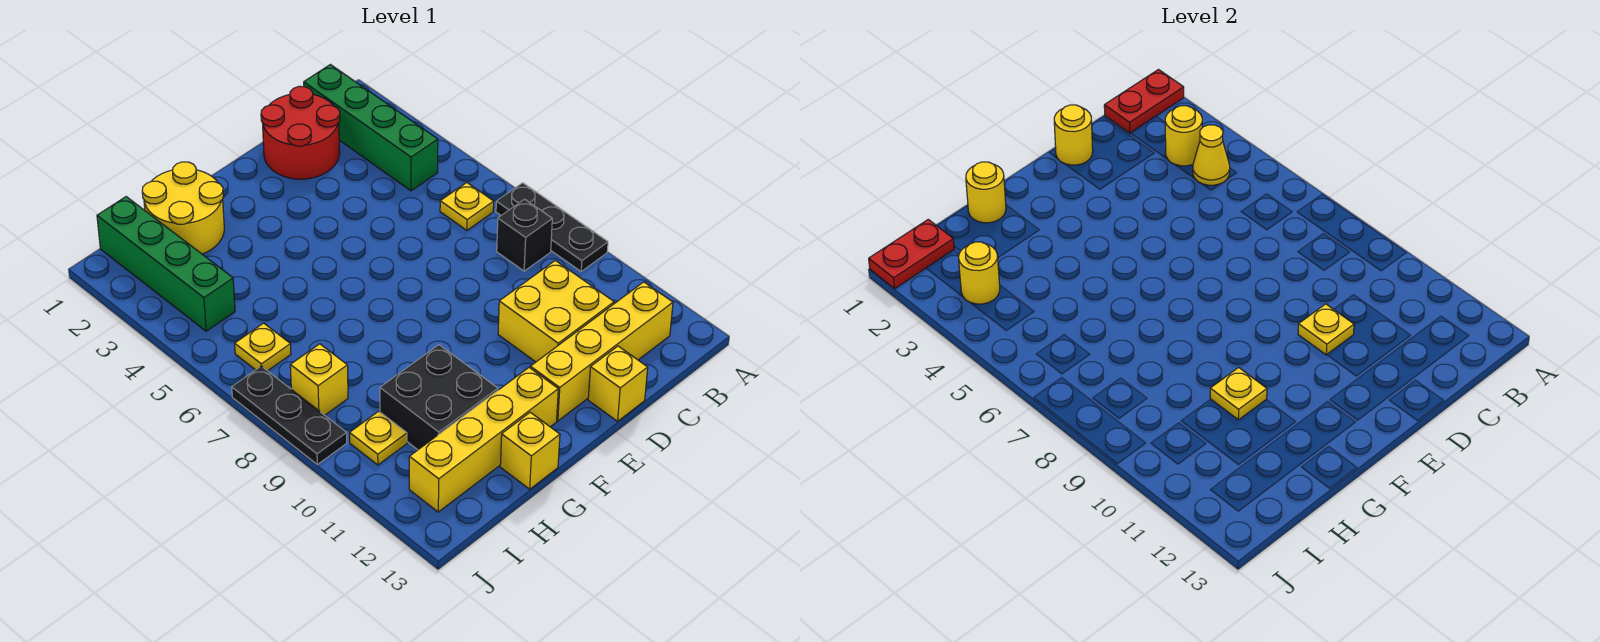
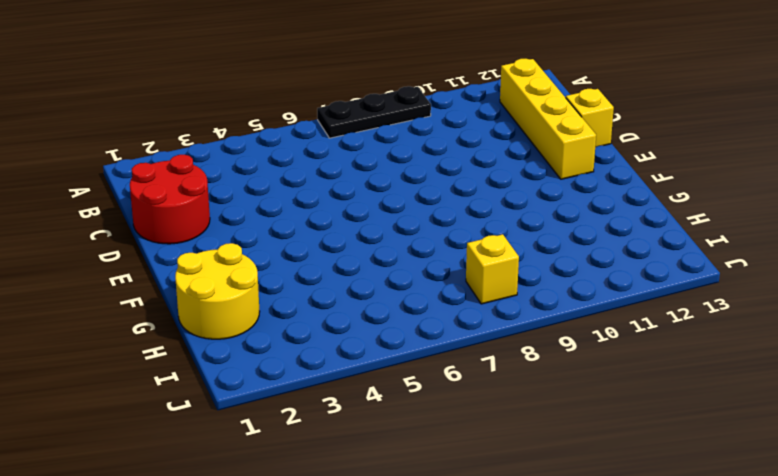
none -> green brick B1:B4 level 1
none -> yellow plate B6 level 1
none -> black brick B8 level 1

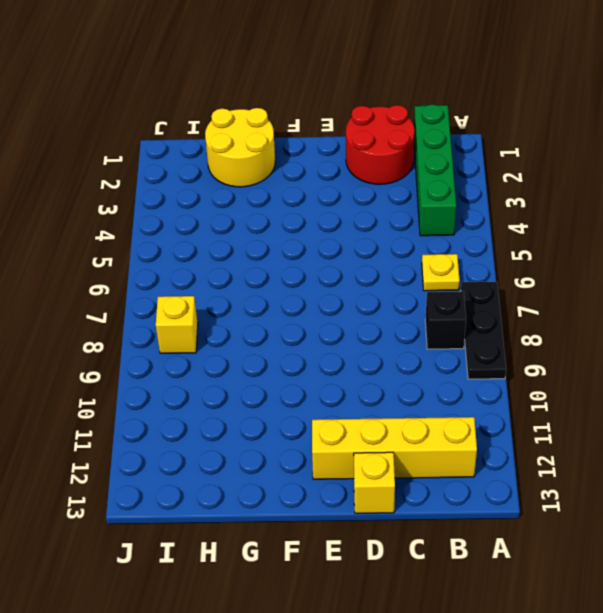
none -> yellow brick C10:D11 level 1
none -> yellow brick F12:I12 level 1
none -> black brick G10:H11 level 1

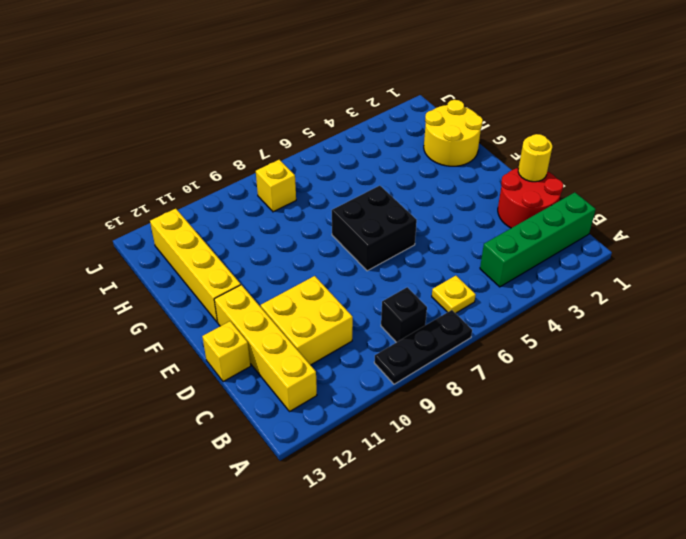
black brick E6:F7 level 1 -> black brick G10:H11 level 1
none -> yellow brick G13 level 1
none -> green brick I1:I4 level 1
none -> yellow plate I6 level 1

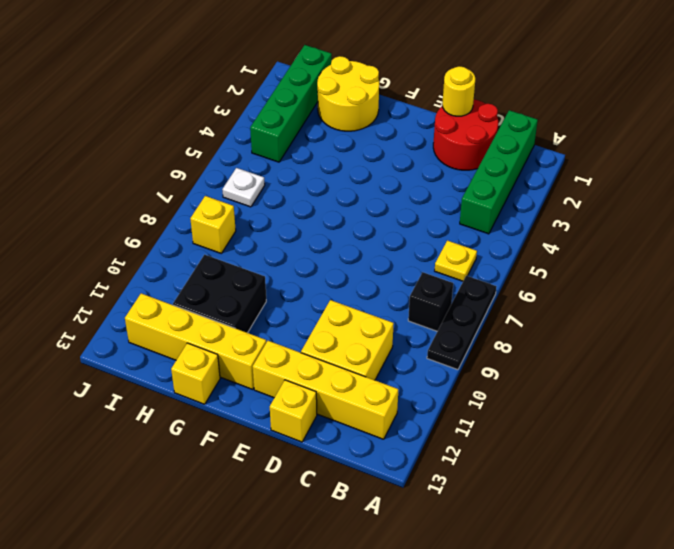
white plate I6 level 1 -> yellow plate I6 level 1
none -> yellow plate I10 level 1
none -> black plate J7:J9 level 1
none -> red plate A1:B1 level 2

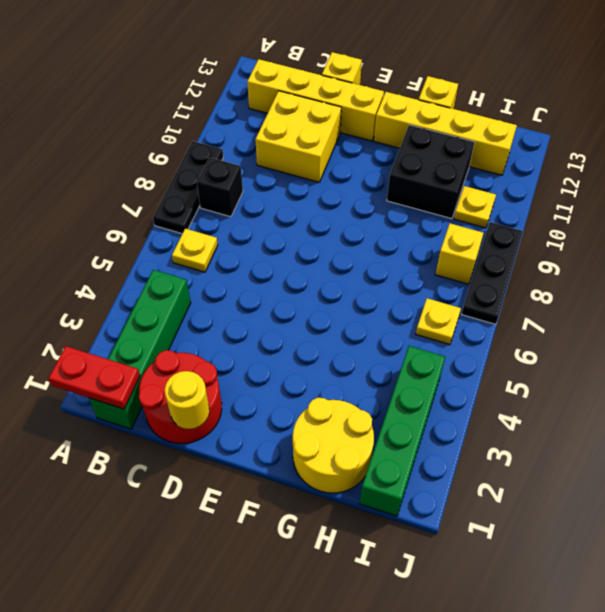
none -> yellow round brick B3 level 2
none -> yellow cone B4 level 2
none -> yellow plate D10 level 2

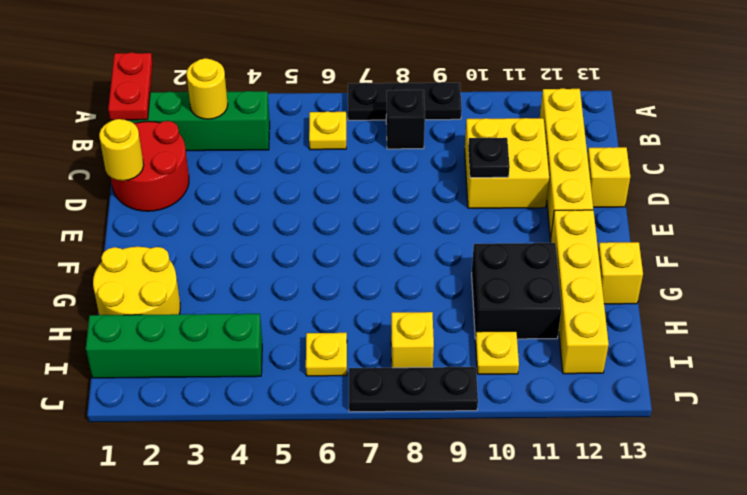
black plate D10 level 2 -> yellow plate D10 level 2
none -> yellow cone B4 level 2
none -> yellow round brick G1 level 2
none -> yellow plate G10 level 2

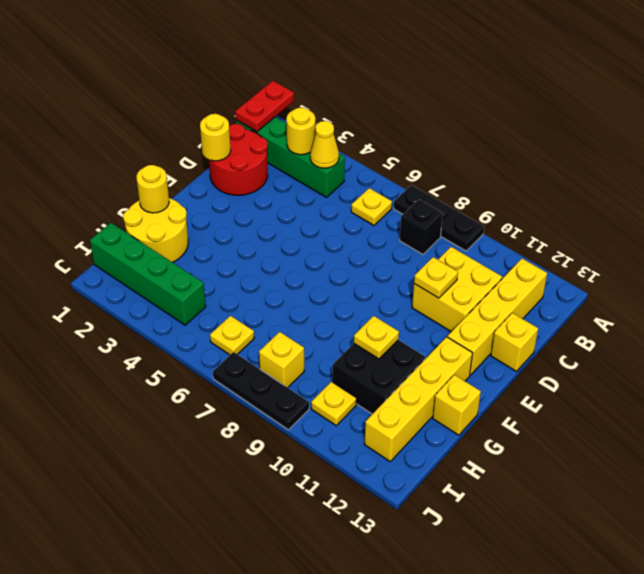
none -> red plate I1:J1 level 2
none -> yellow round brick I3 level 2

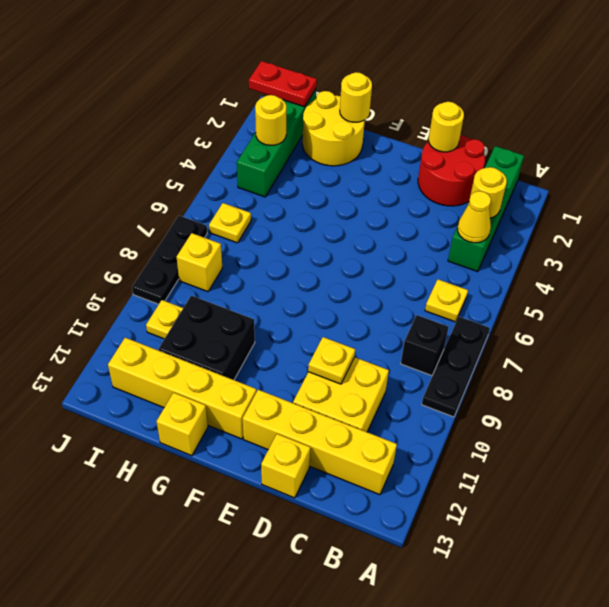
none -> red plate A1:B1 level 2
none -> yellow plate G10 level 2

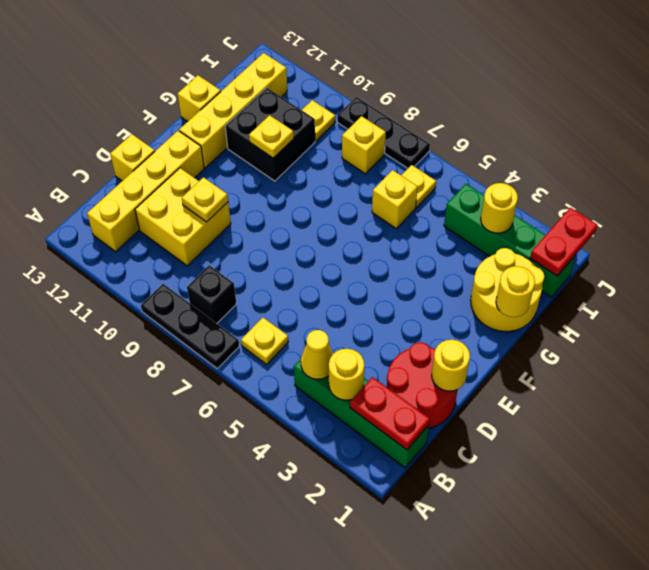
red plate B1:B2 level 2 -> red plate A1:B1 level 2
yellow brick H6 level 1 -> none

